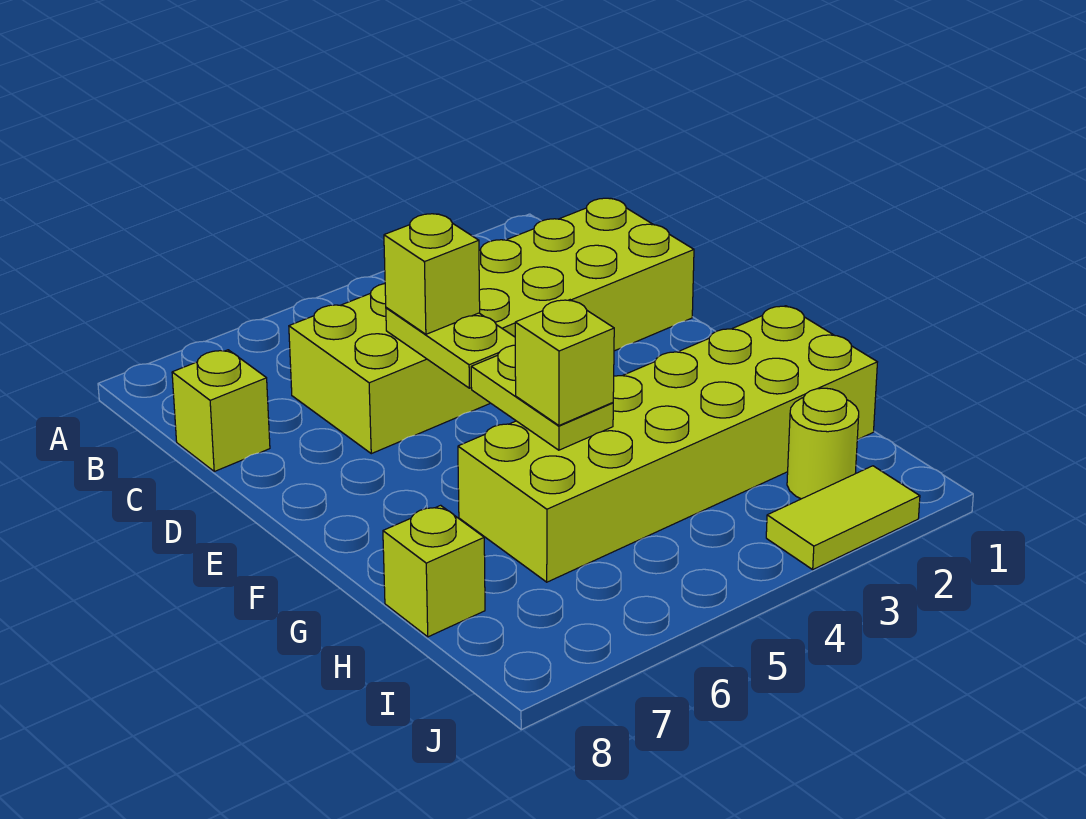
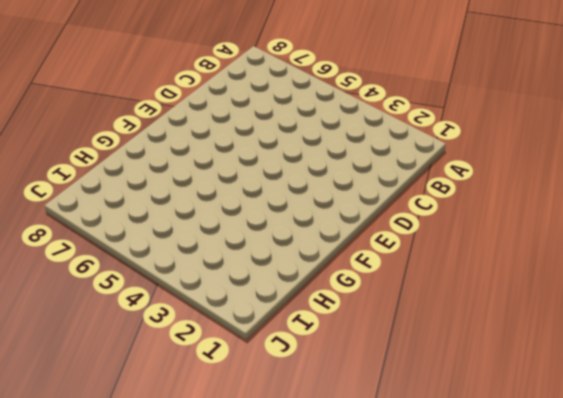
none -> lime brick C1:D6 level 1
none -> lime brick C8 level 1

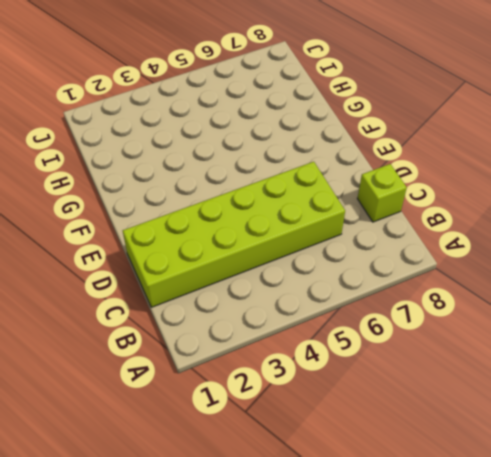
none -> lime brick G1:H6 level 1
none -> lime brick H8 level 1

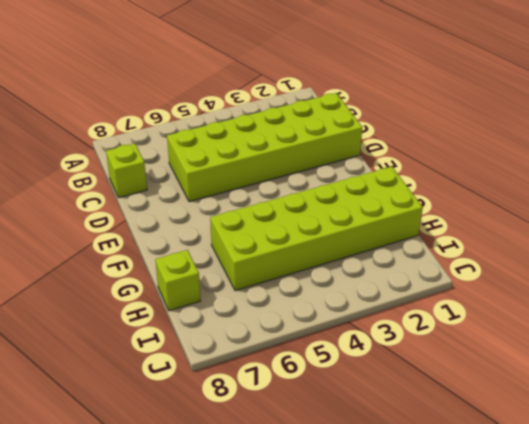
none -> lime round brick I2 level 1
none -> lime tile J2:J3 level 1

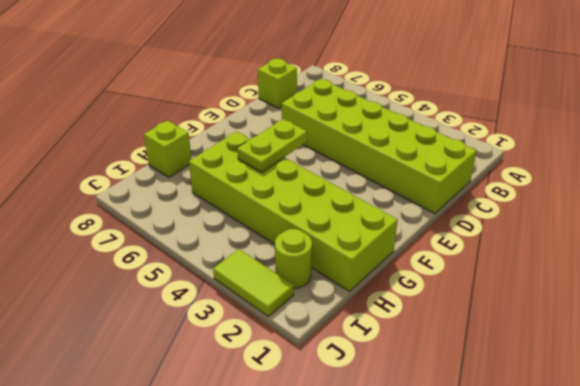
none -> lime plate D5:E5 level 2
none -> lime brick D5 level 3

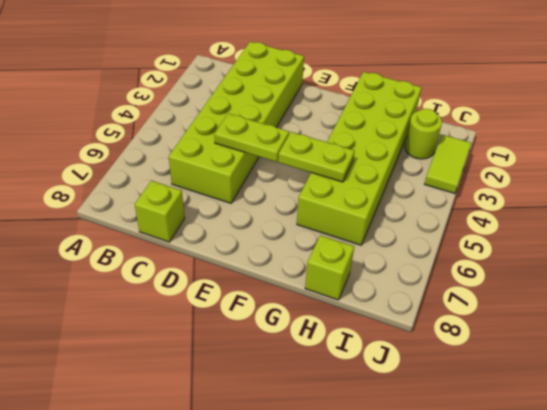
none -> lime brick D5 level 3
none -> lime brick G5 level 3

